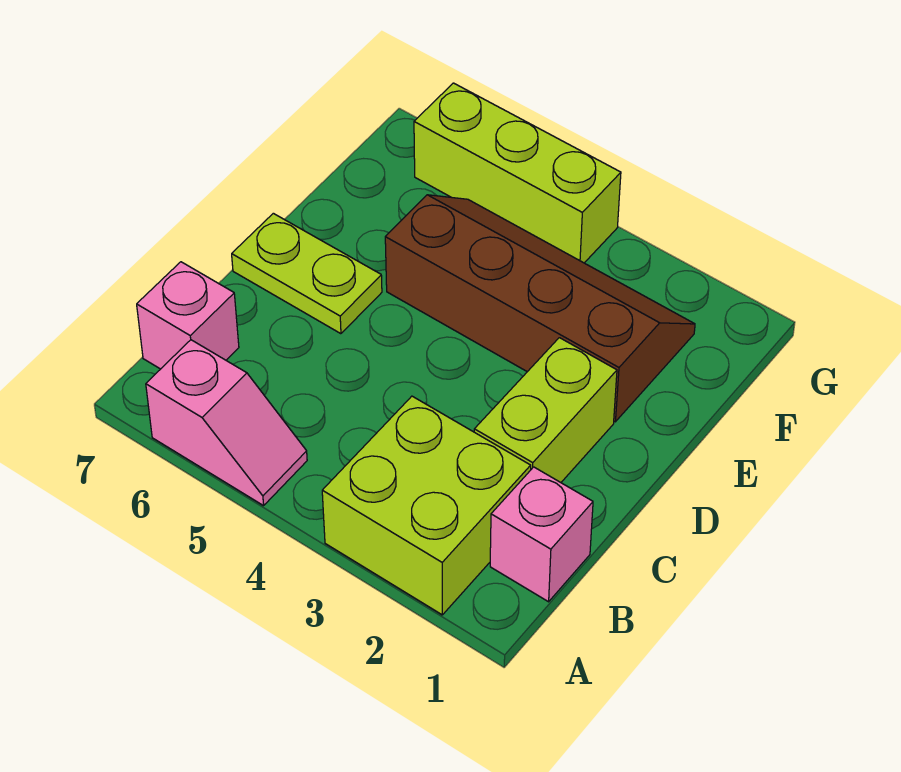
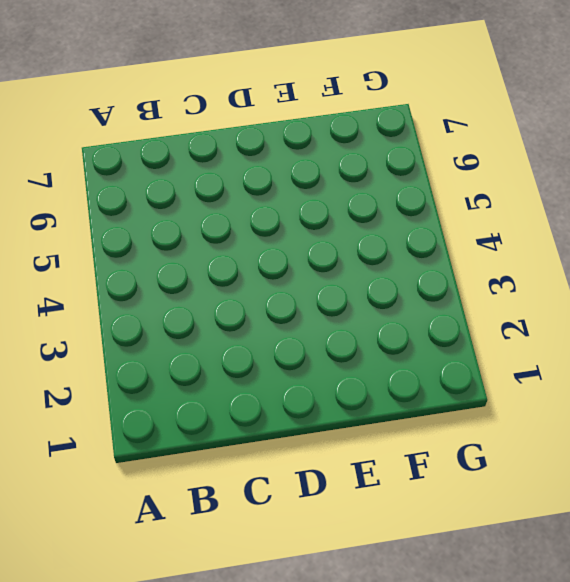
none -> lime brick A2:B3 level 1
none -> pink slope A5:A6 level 1 top 6

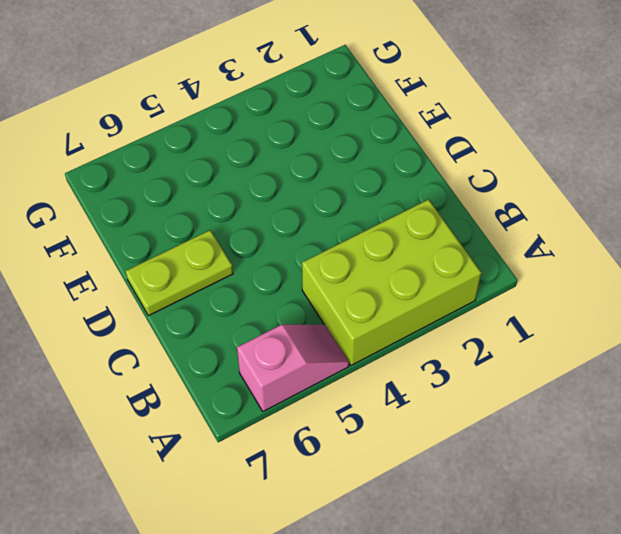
lime brick A2:B4 level 1 -> lime brick A2:B3 level 1
none -> pink brick B1 level 1
none -> pink brick B7 level 1

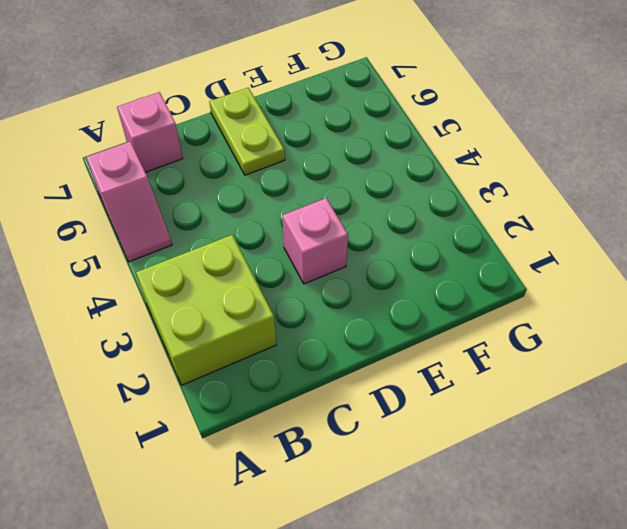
pink brick D3 level 1 -> pink brick B1 level 1
none -> lime brick C2:D2 level 1
none -> brown slope E2:F5 level 1 top E

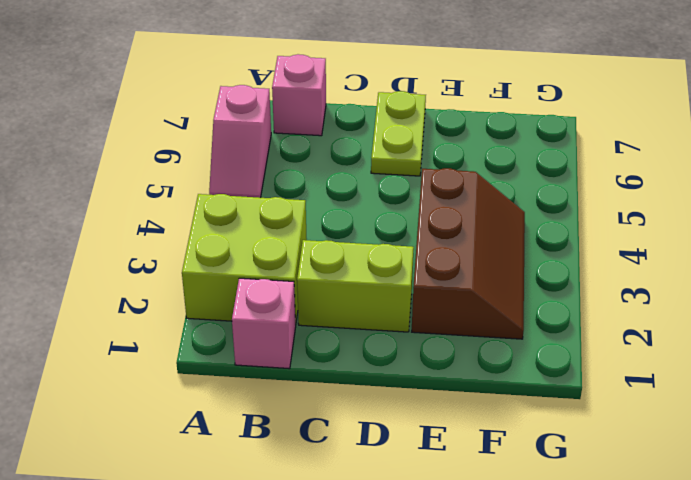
brown slope E2:F4 level 1 top E -> brown slope E2:F5 level 1 top E
none -> lime brick G4:G6 level 1

